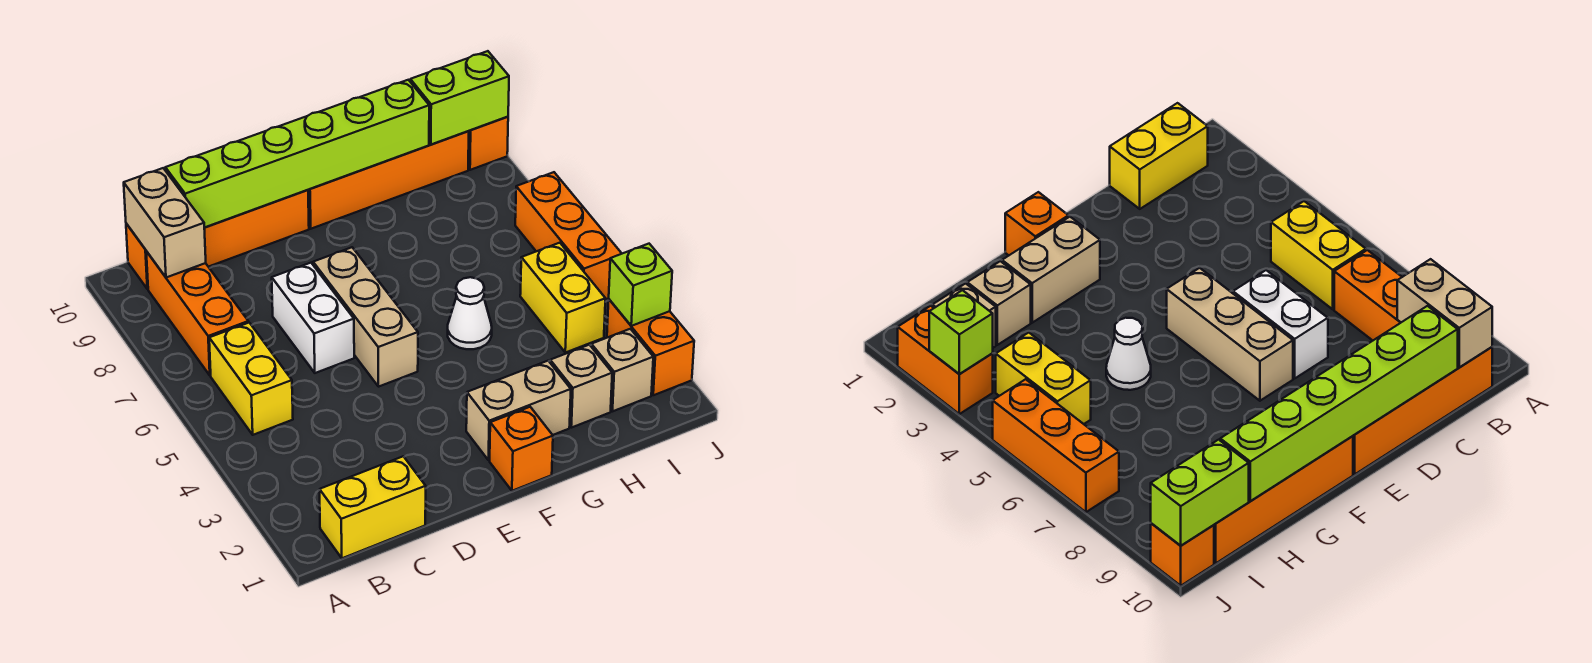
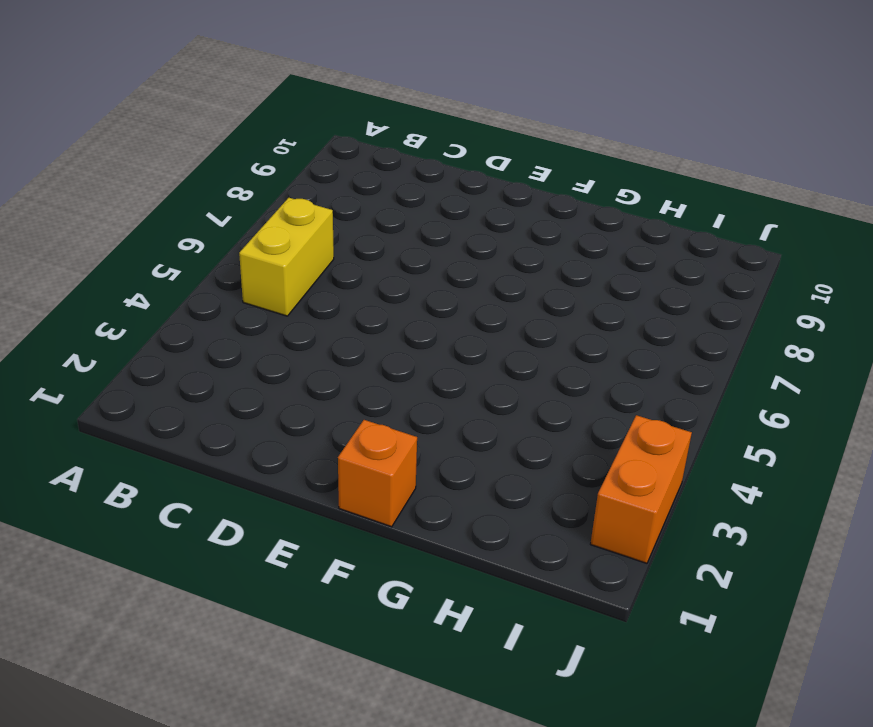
none -> yellow brick B1:C1 level 1
none -> orange brick B7:B9 level 1
none -> orange brick B10:E10 level 1

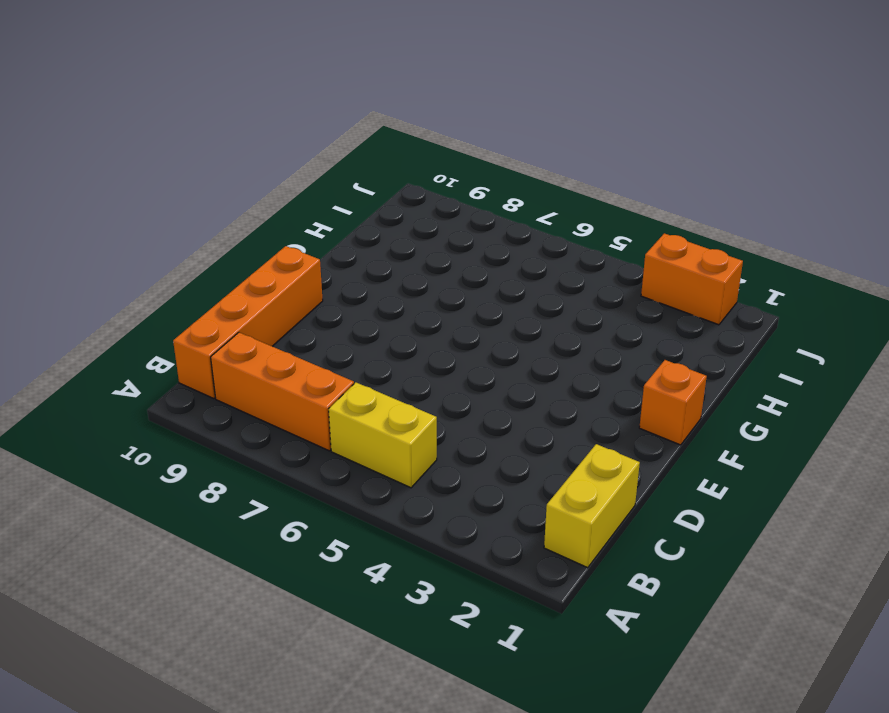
none -> white brick D6:D7 level 1
none -> tan brick E5:E7 level 1
none -> tan brick F2:G2 level 1

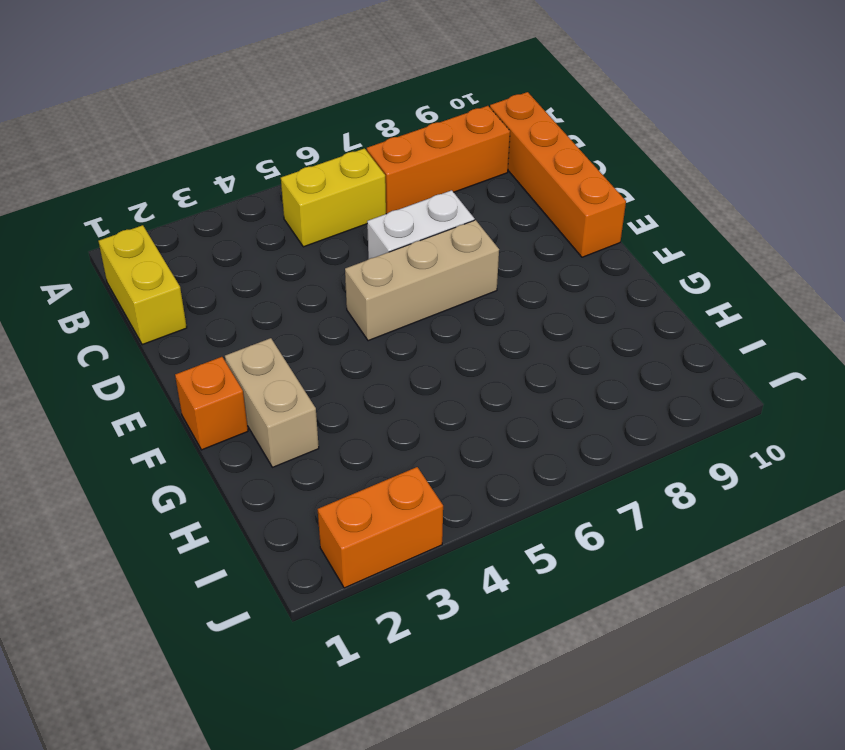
none -> orange brick F10:I10 level 1
none -> white cone G5 level 1
none -> tan brick H2 level 1

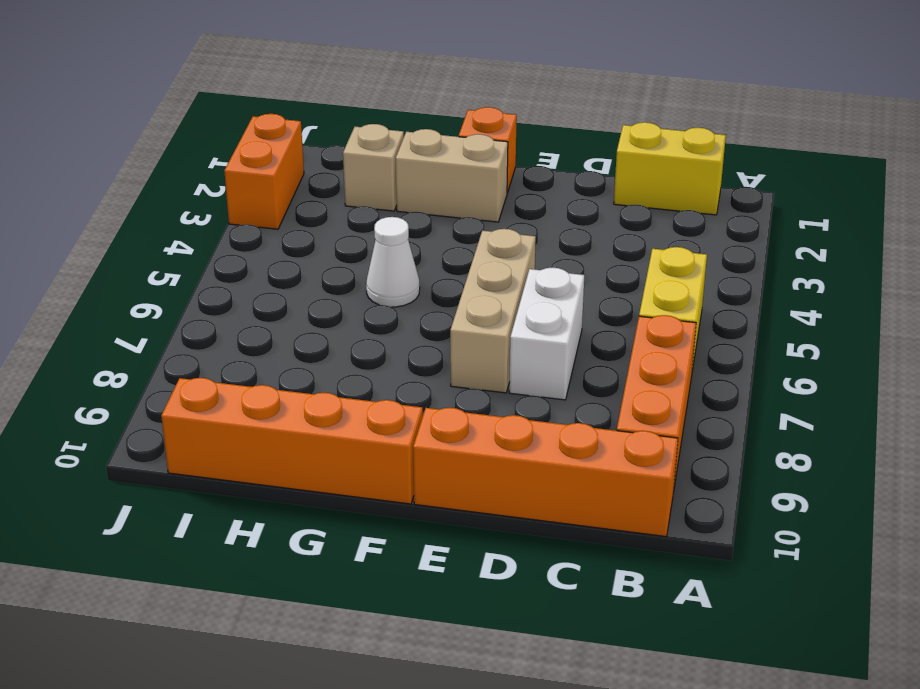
none -> tan brick I2 level 1
none -> yellow brick I4:I5 level 1
none -> orange brick J5:J7 level 1

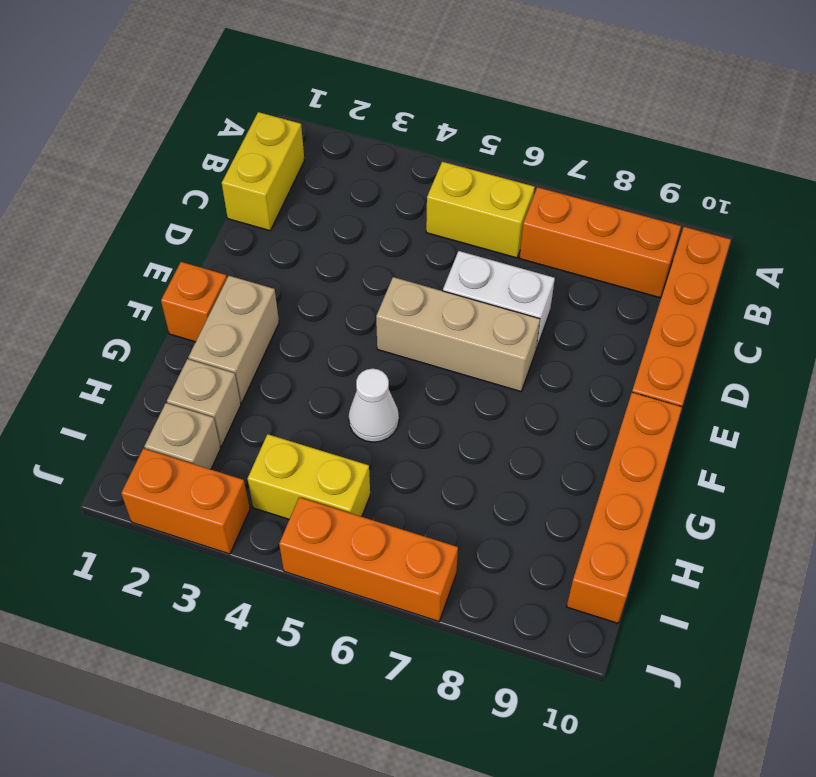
none -> orange brick J10 level 1
none -> tan brick B9:B10 level 2
none -> lime brick C10:H10 level 2

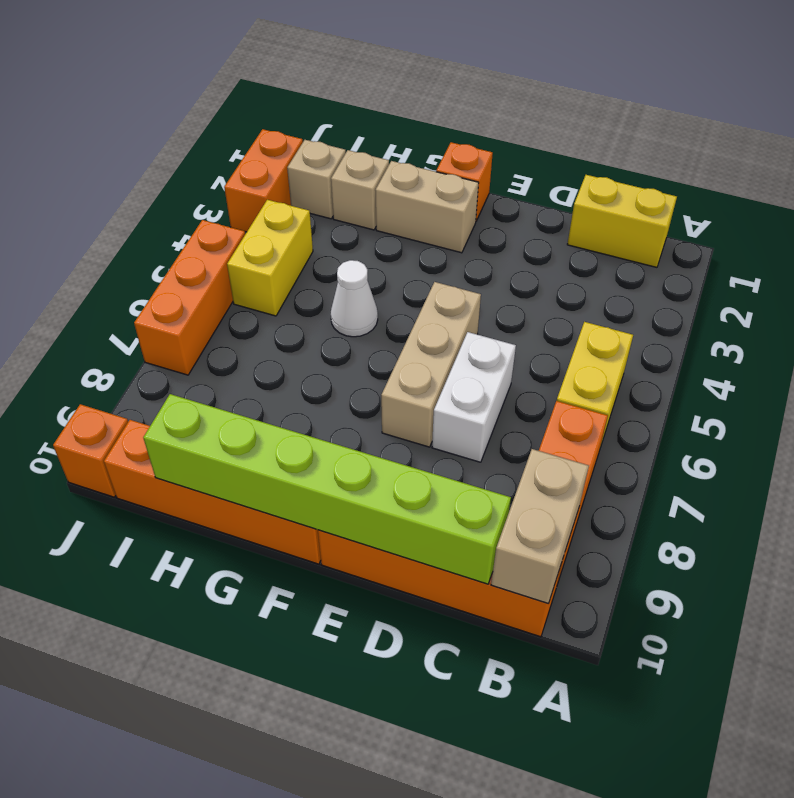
none -> lime brick I10:J10 level 2
none -> lime brick J3 level 2

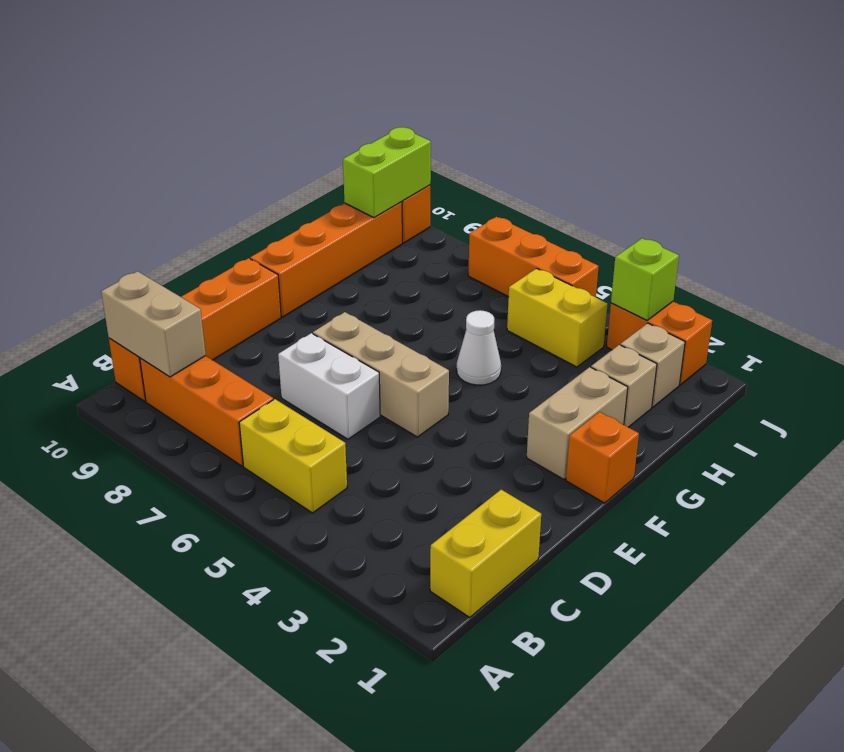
none -> lime brick C10:H10 level 2

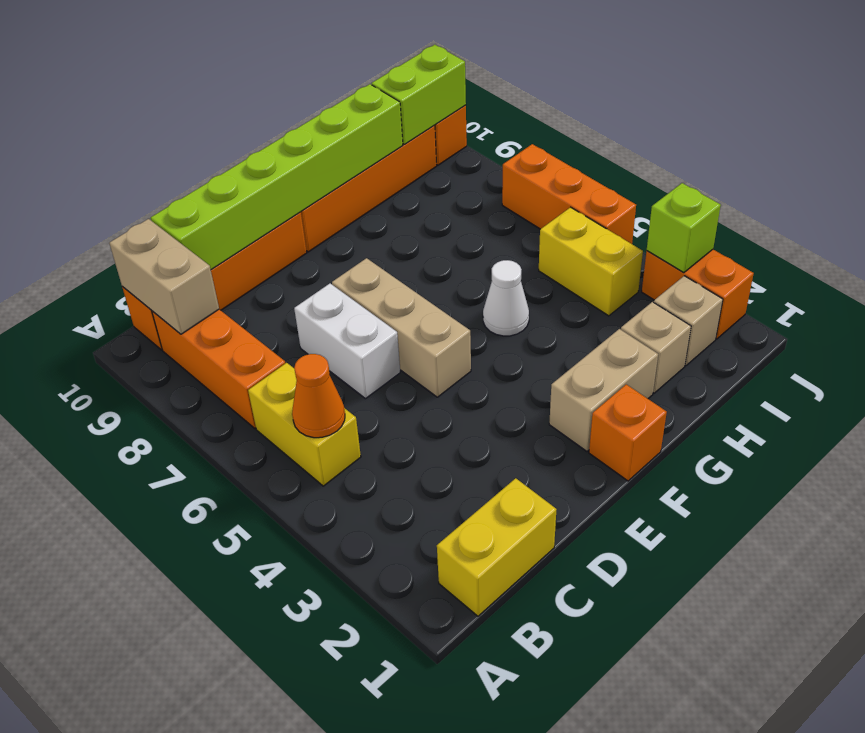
orange cone B5 level 2 -> none

